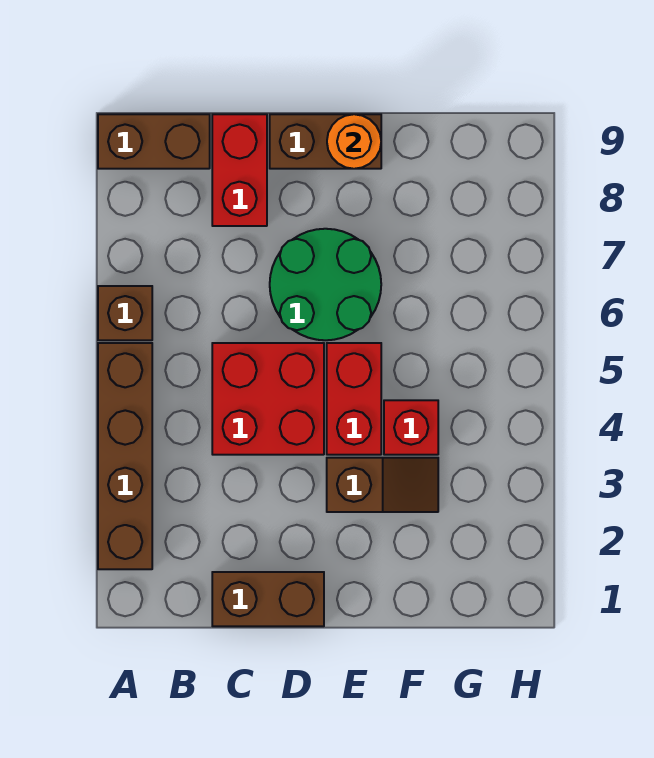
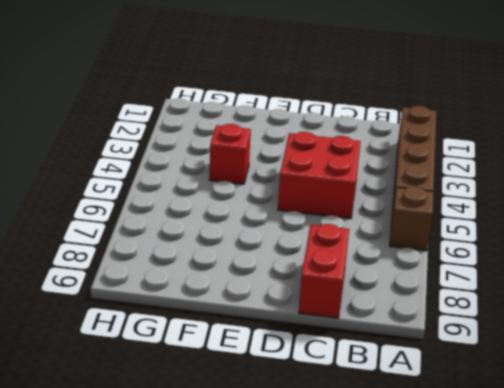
none -> brown brick A9:B9 level 1
none -> brown brick C1:D1 level 1
none -> green round brick D6:E7 level 1

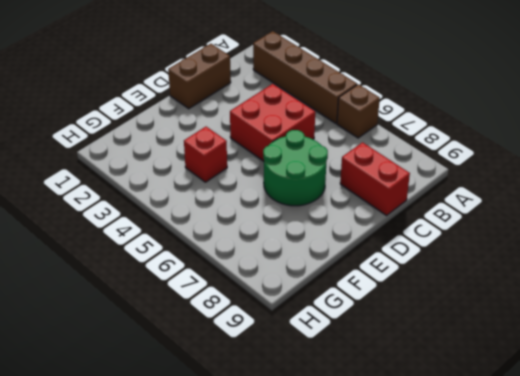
none -> brown brick A9:B9 level 1
none -> brown brick D9:E9 level 1
none -> brown slope E3:F3 level 1 top E

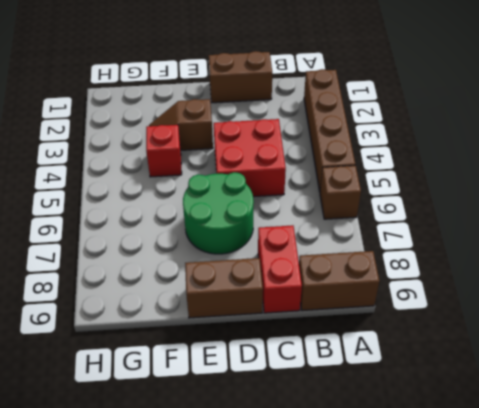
none -> red brick E4:E5 level 1
none -> orange round brick E9 level 2

